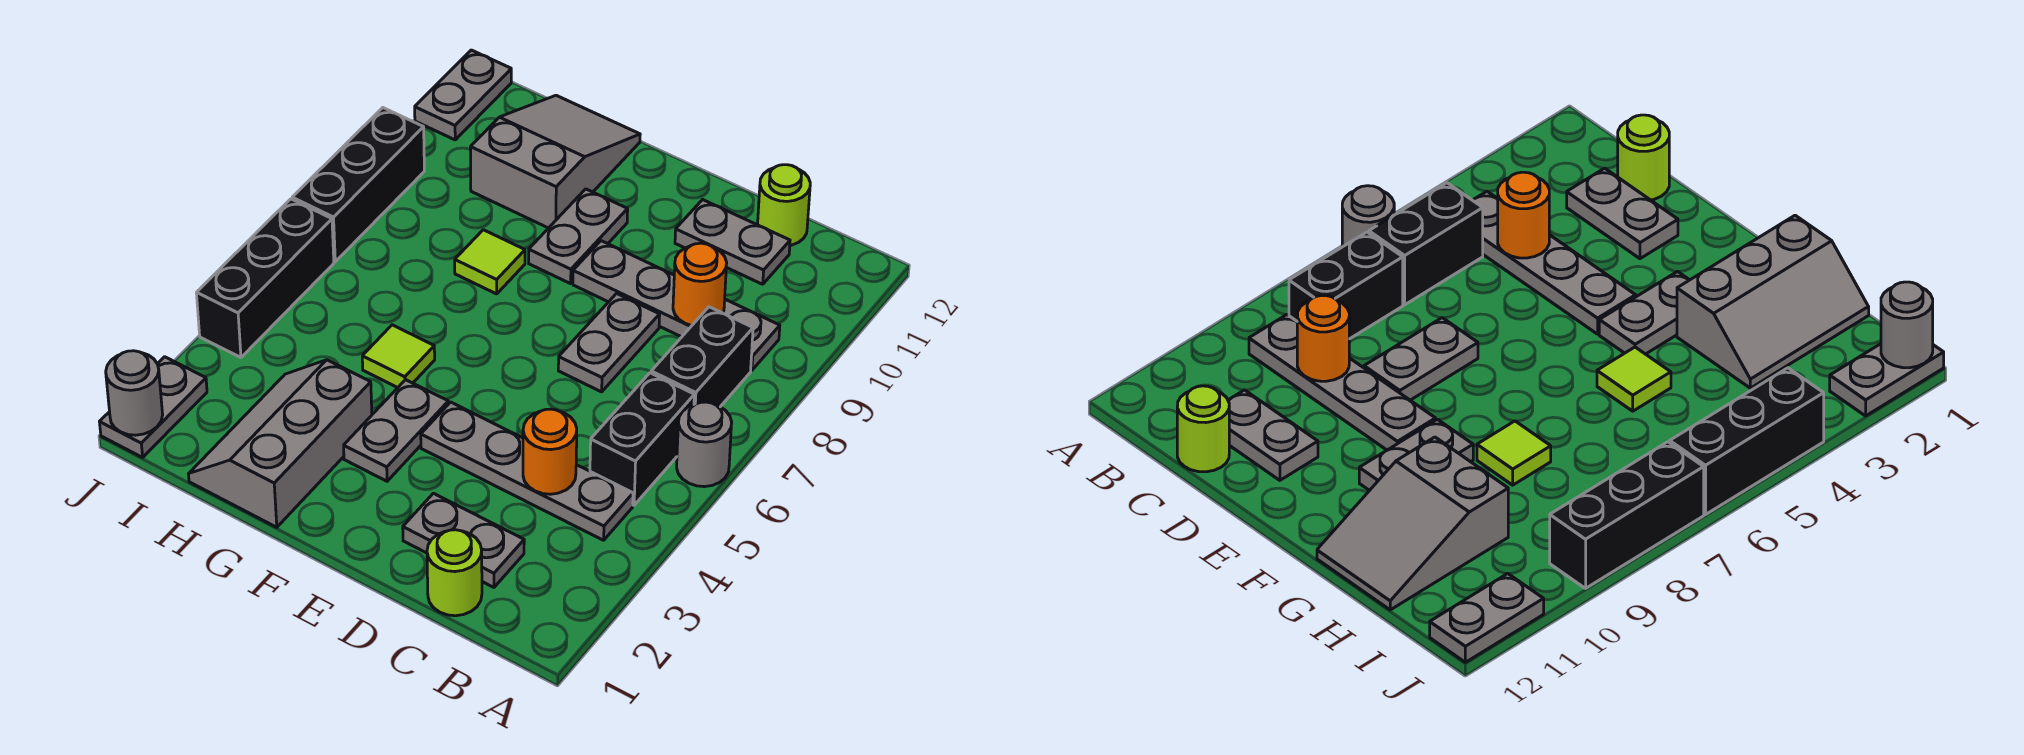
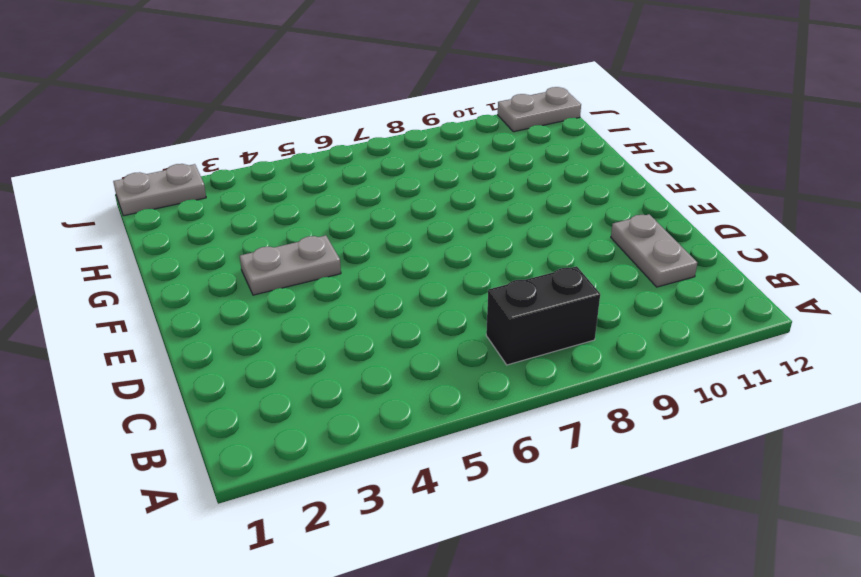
none -> grey round brick A6 level 1
none -> grey plate B4:E4 level 1
none -> black brick B5:B6 level 1

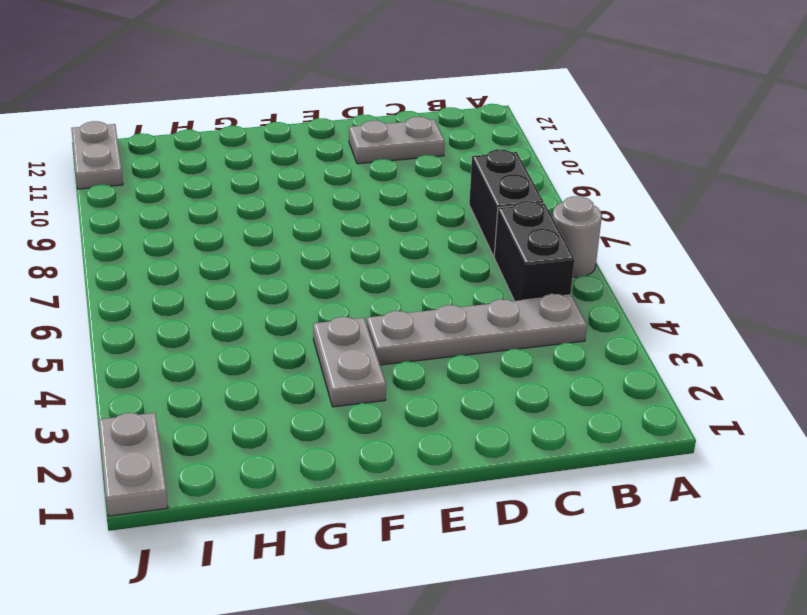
none -> grey plate B9:E9 level 1
none -> lime round brick C1 level 1
none -> grey plate C2:D2 level 1

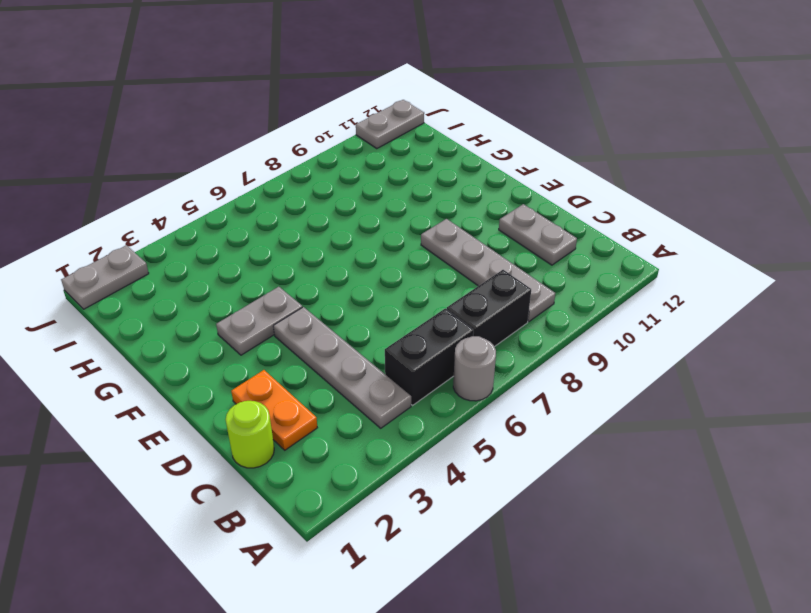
orange plate C2:D2 level 1 -> grey plate C2:D2 level 1
none -> lime round brick C12 level 1
none -> grey plate D7:D8 level 1
none -> grey plate F9:F10 level 1

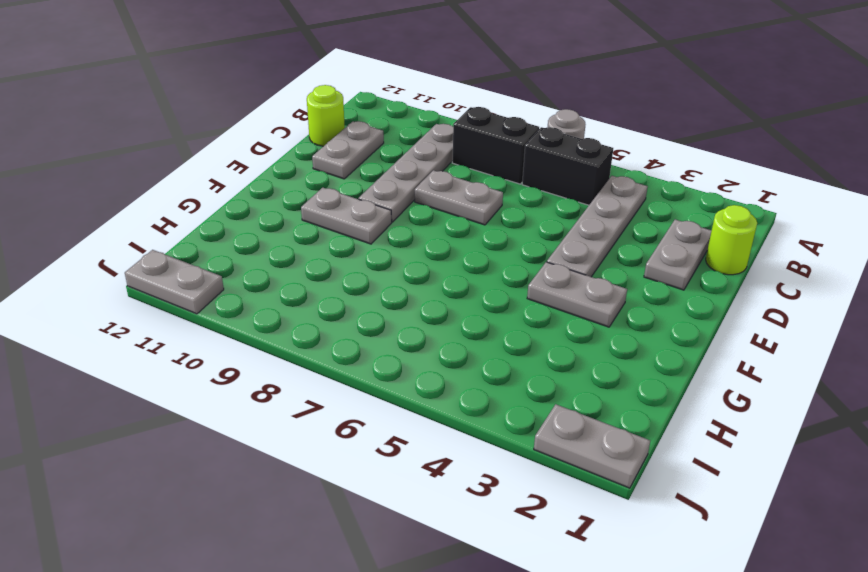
none -> grey slope G1:H3 level 1 top G
none -> lime tile G5 level 1
none -> lime tile G8 level 1

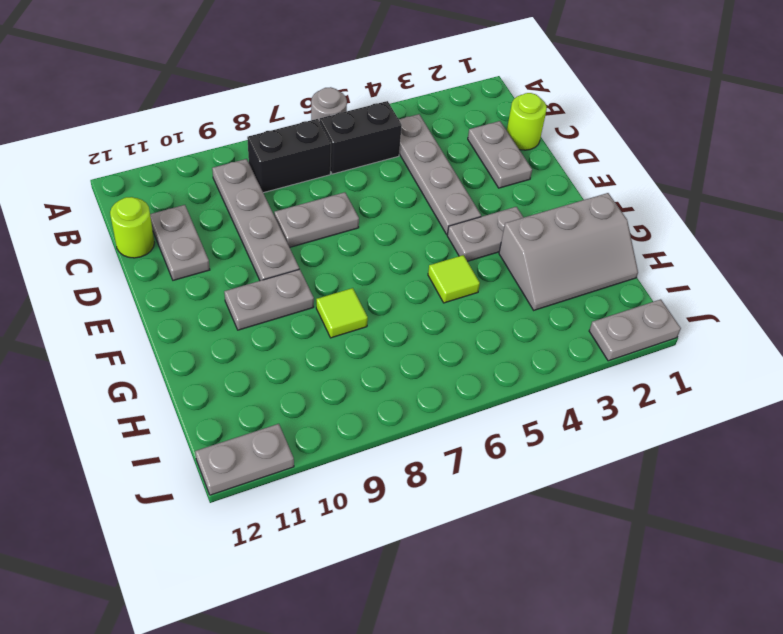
none -> grey slope G10:H12 level 1 top 10
none -> black brick J4:J6 level 1
none -> black brick J7:J9 level 1

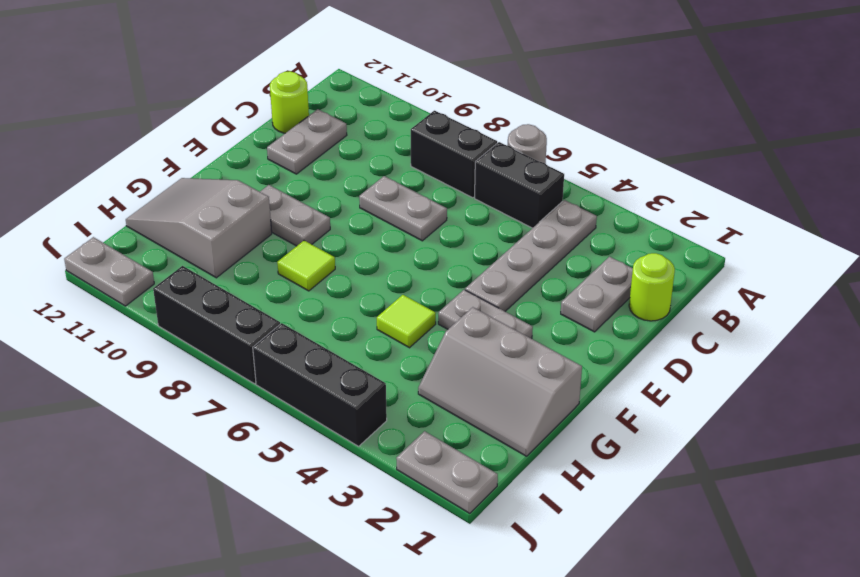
none -> grey plate B9:E9 level 1
none -> orange round brick C4 level 2
none -> orange round brick C9 level 2

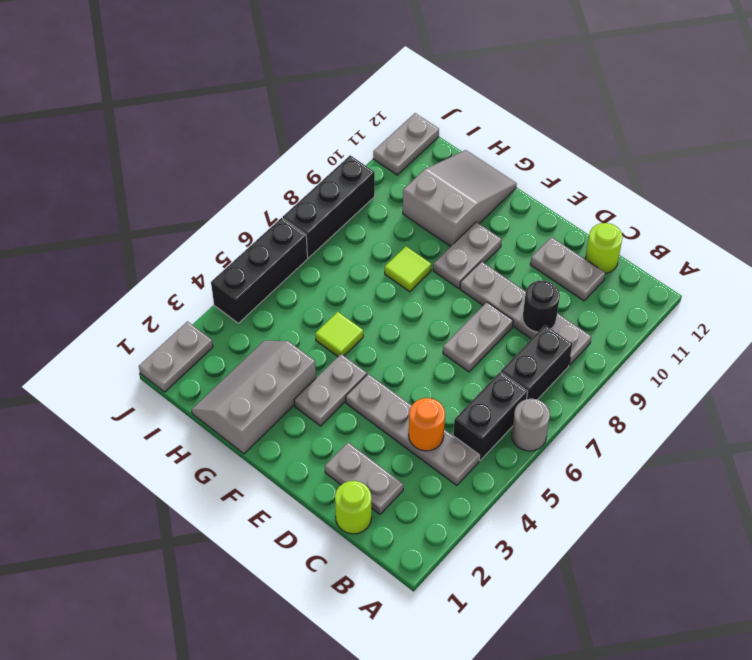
black round brick C9 level 2 -> orange round brick C9 level 2
none -> grey round brick J1 level 2

